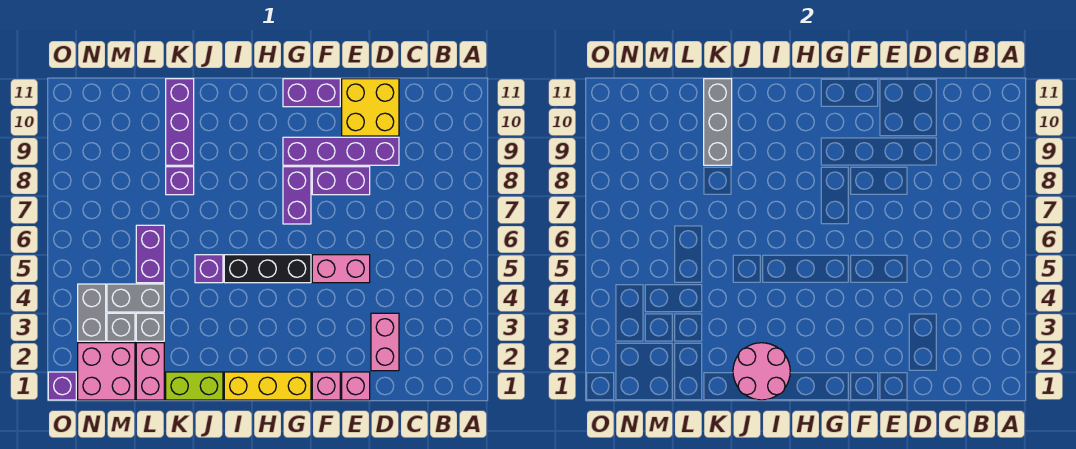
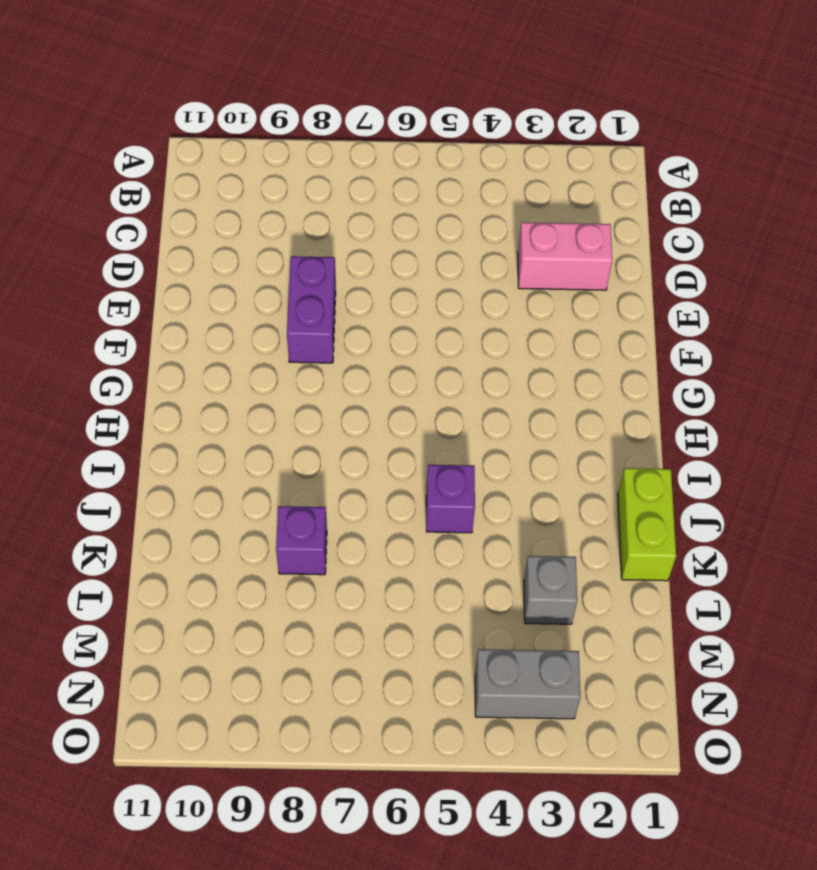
none -> purple brick D9:G9 level 1
none -> yellow brick D10:E11 level 1
none -> pink brick E1 level 1

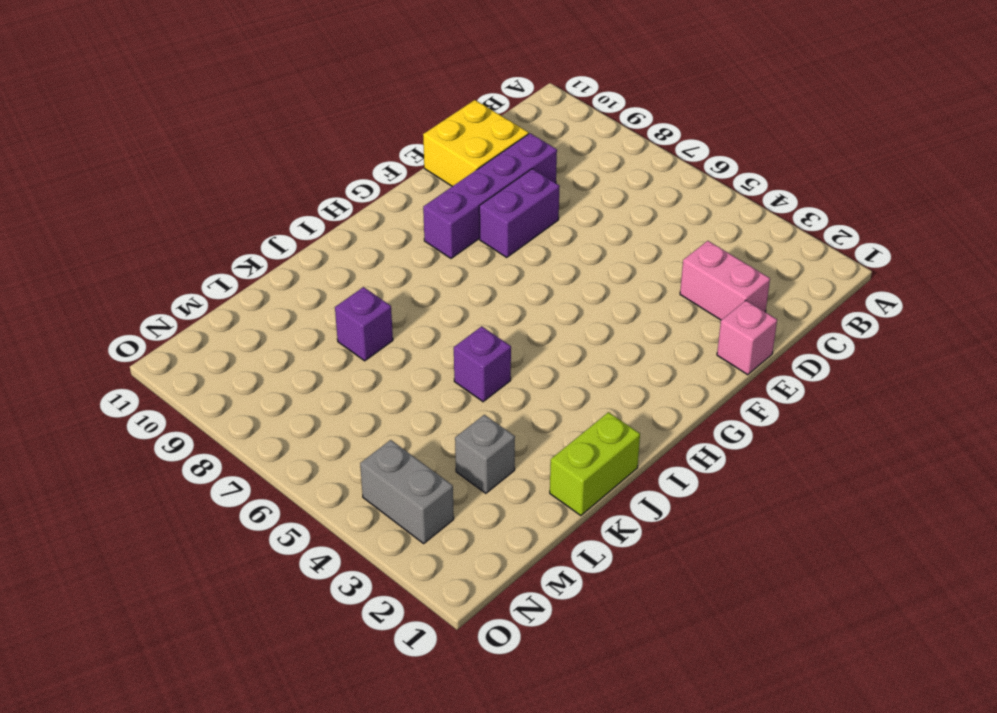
none -> pink brick E5:F5 level 1
none -> pink brick F1 level 1
none -> purple brick F11:G11 level 1

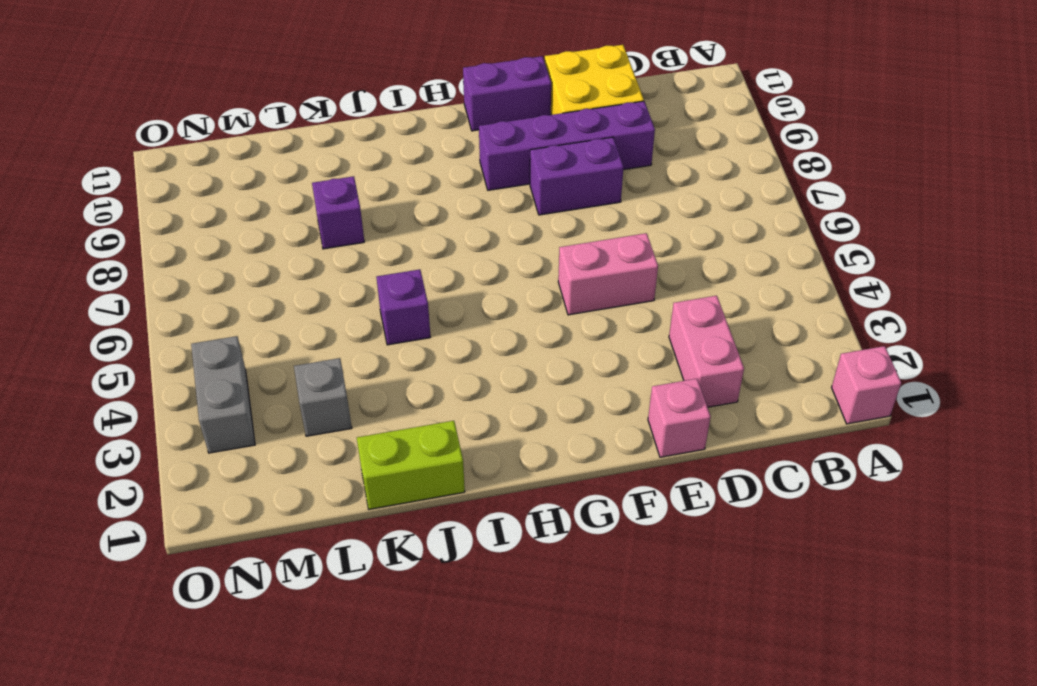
pink brick A1 level 1 -> pink brick F1 level 1
none -> yellow brick G1:I1 level 1
none -> black brick G5:I5 level 1
none -> purple brick G7:G8 level 1

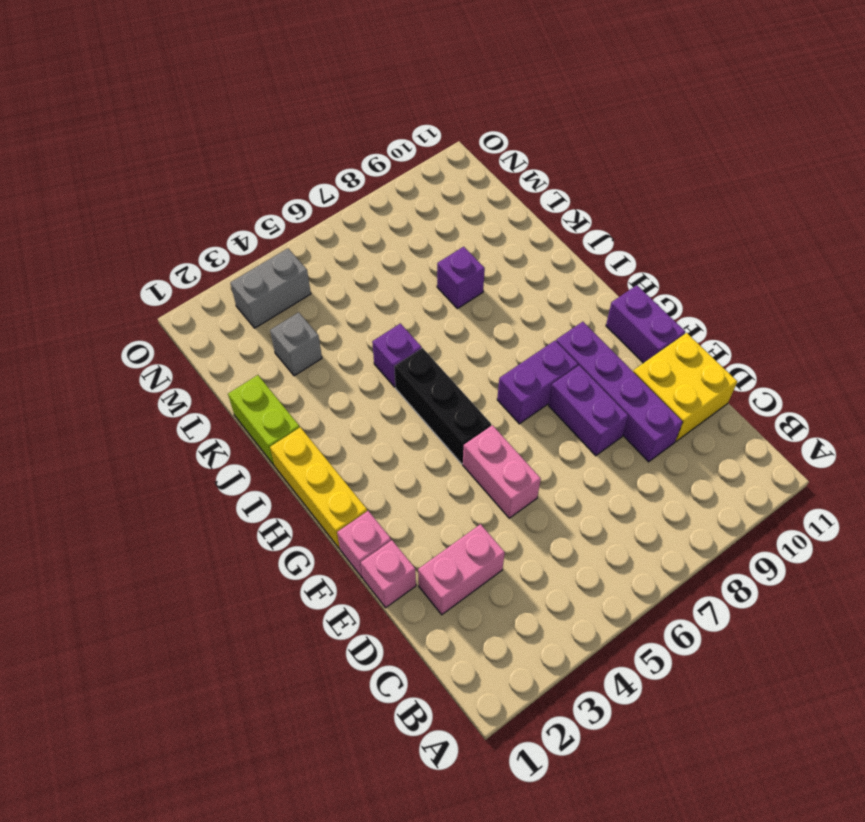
none -> purple brick K9:K11 level 1
none -> pink brick L1:L2 level 1
none -> grey brick L4:M4 level 1

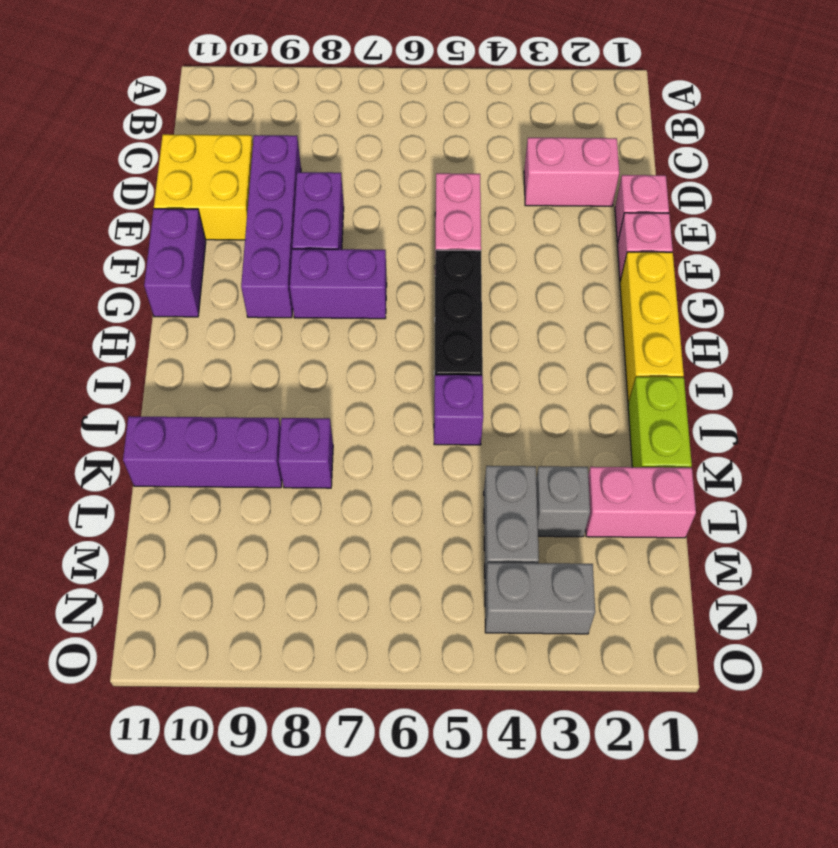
none -> purple brick L5:L6 level 1
none -> pink brick M1:N2 level 1
none -> grey brick M3 level 1

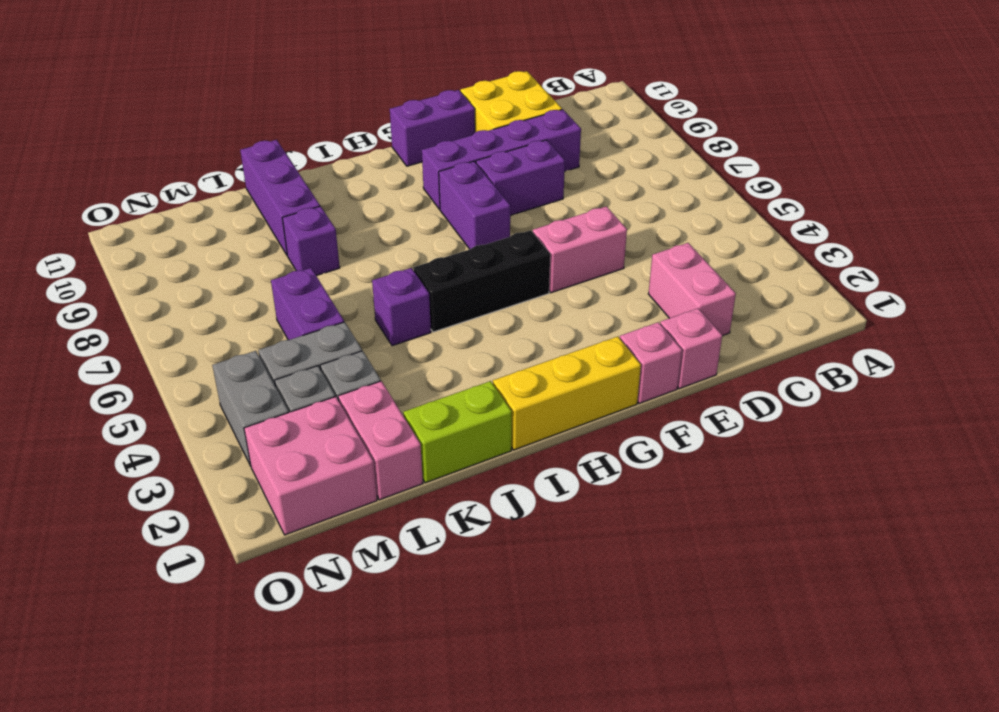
none -> purple brick O1 level 1
none -> pink round brick I1:J2 level 2
none -> grey brick K9:K11 level 2

